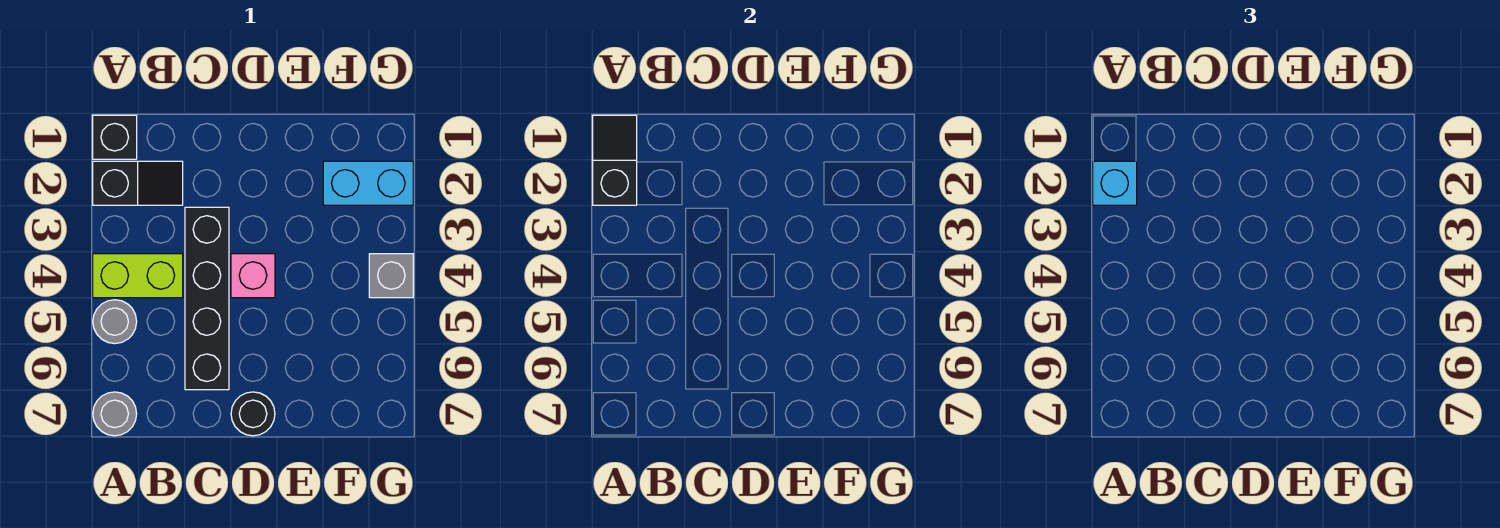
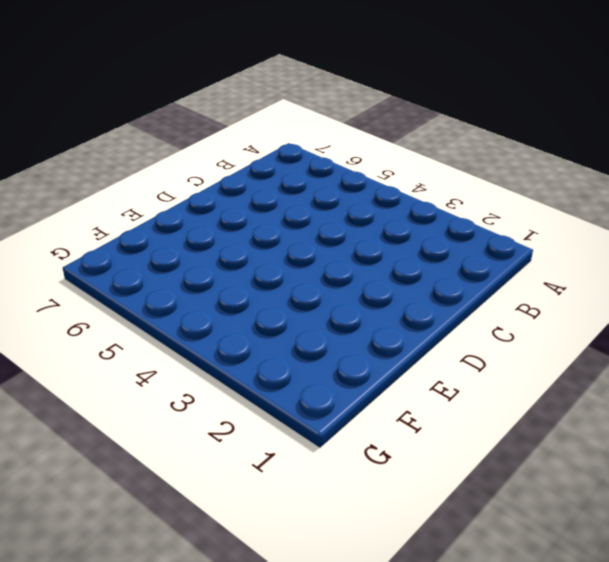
none -> black brick A1 level 1
none -> black slope A2:B2 level 1 top A
none -> lime brick A4:B4 level 1

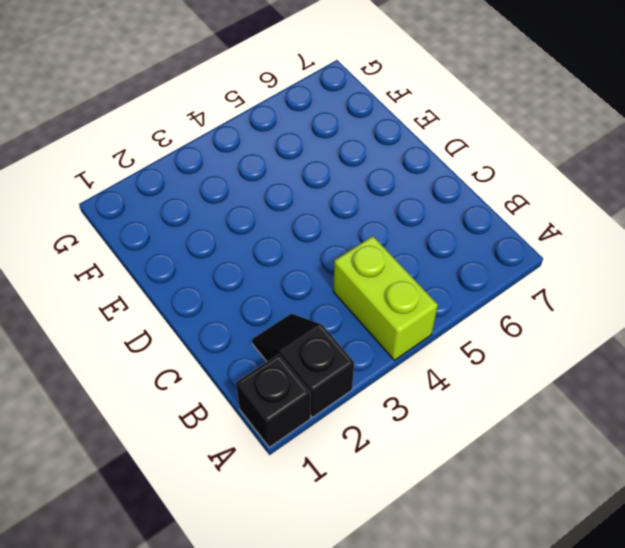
none -> grey round brick A5 level 1
none -> grey round brick A7 level 1
none -> black brick C3:C6 level 1

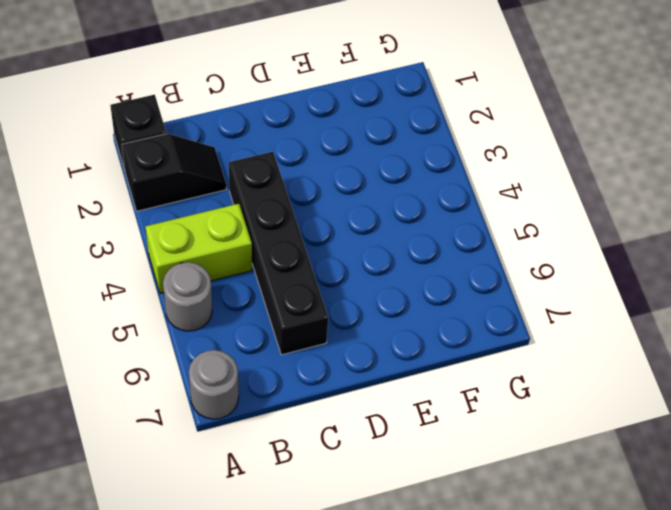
none -> pink brick D4 level 1
none -> black round brick D7 level 1
none -> cyan brick F2:G2 level 1

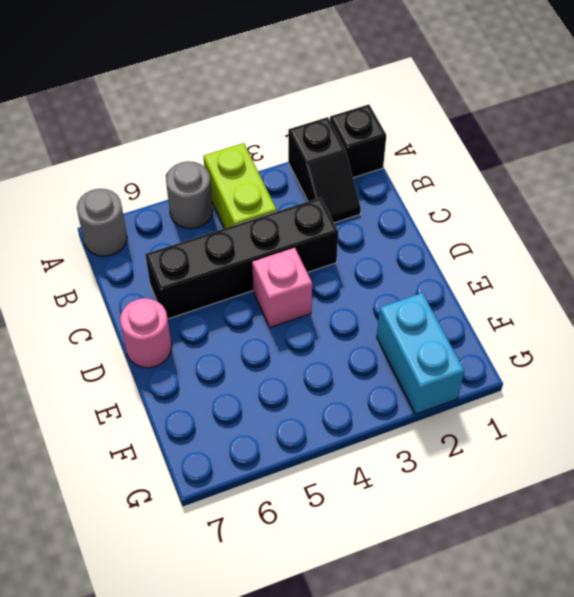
pink round brick D7 level 1 -> black round brick D7 level 1
none -> grey brick G4 level 1
none -> black slope A1:A2 level 2 top 2
none -> cyan brick A2 level 3

